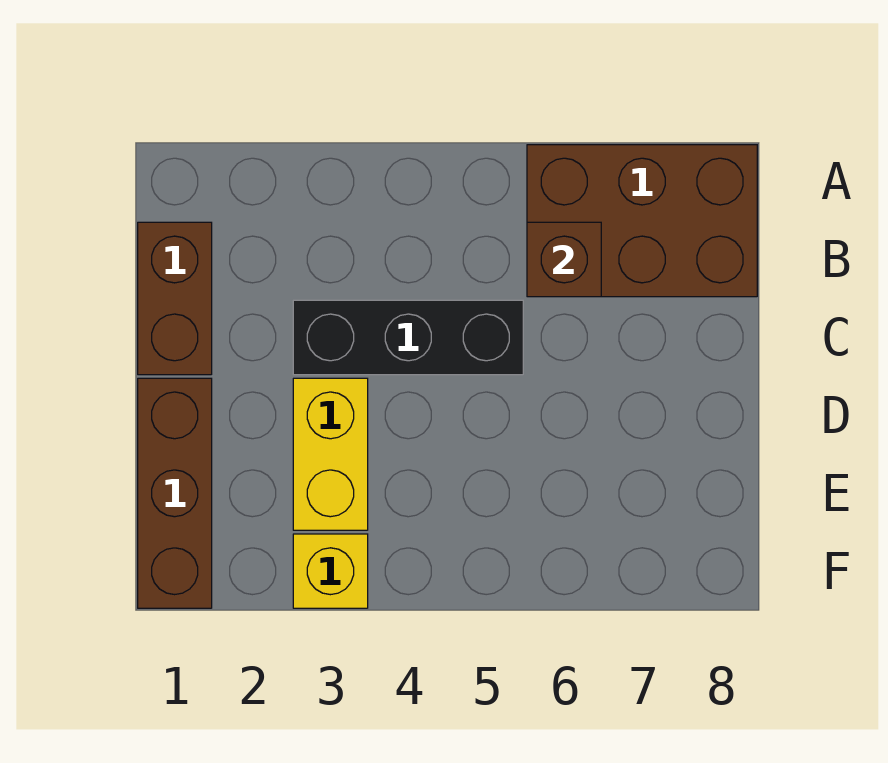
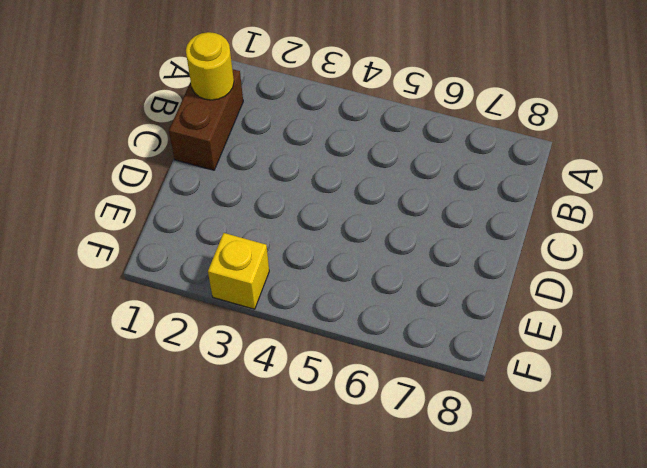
yellow round brick B1 level 2 -> none
none -> brown brick A6:B8 level 1
none -> black brick C3:C5 level 1

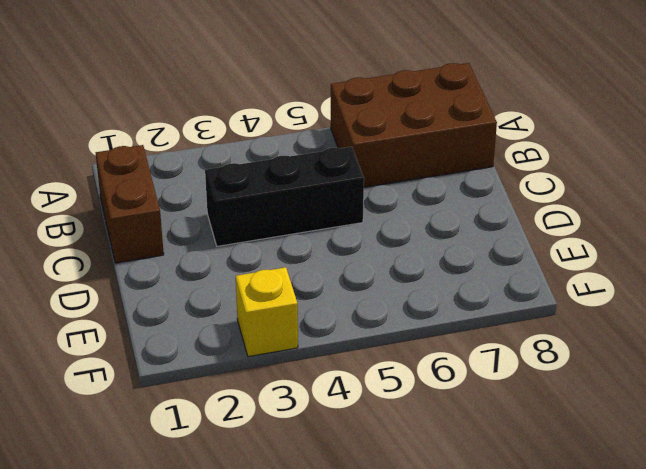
none -> brown brick D1:F1 level 1
none -> yellow brick D3:E3 level 1

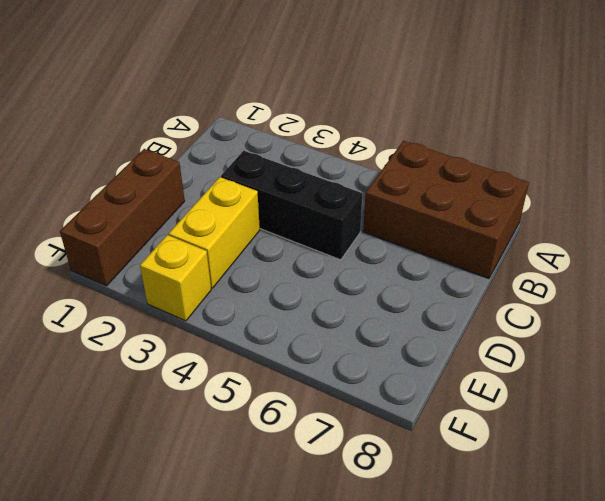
none -> brown brick B1:C1 level 1
none -> brown brick B6 level 2

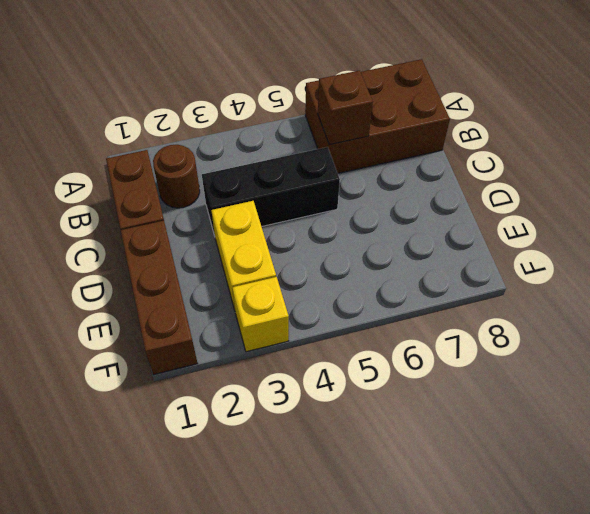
brown round brick B2 level 1 -> none

